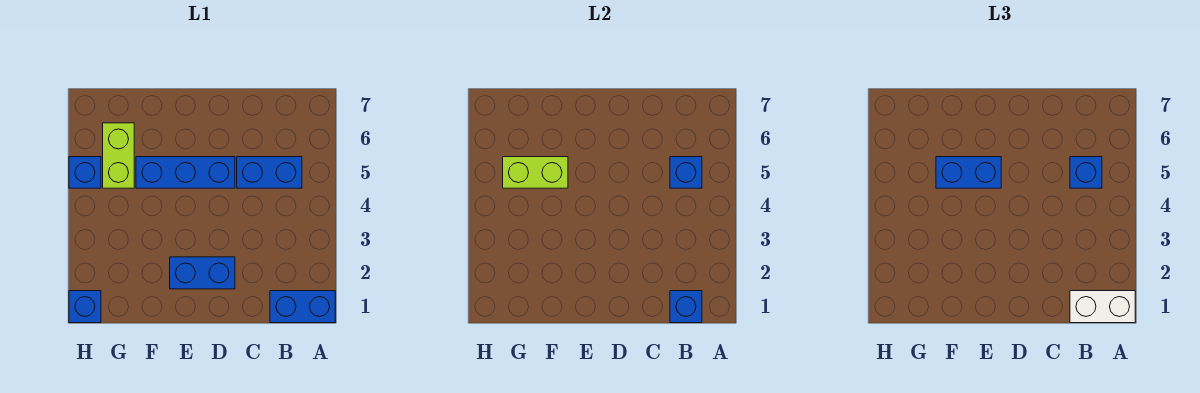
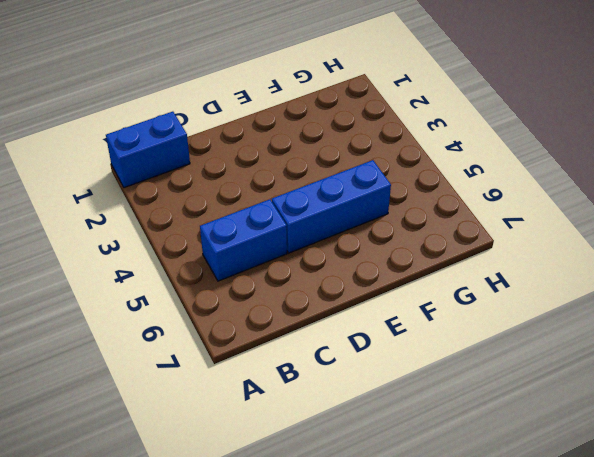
none -> blue brick D2:E2 level 1
none -> lime brick G5:G6 level 1
none -> blue brick H1 level 1

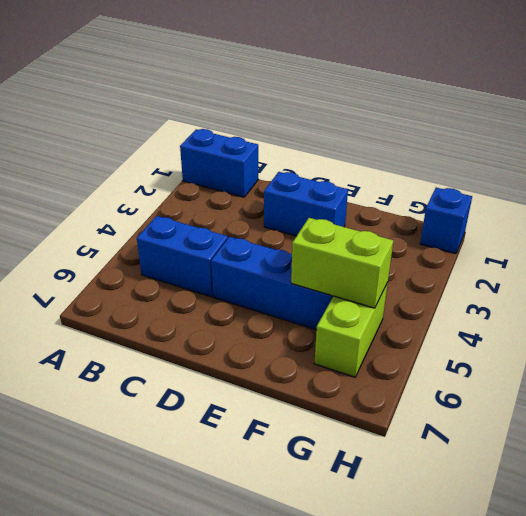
none -> blue brick H5 level 1
none -> blue brick B1 level 2
none -> blue brick B5 level 2

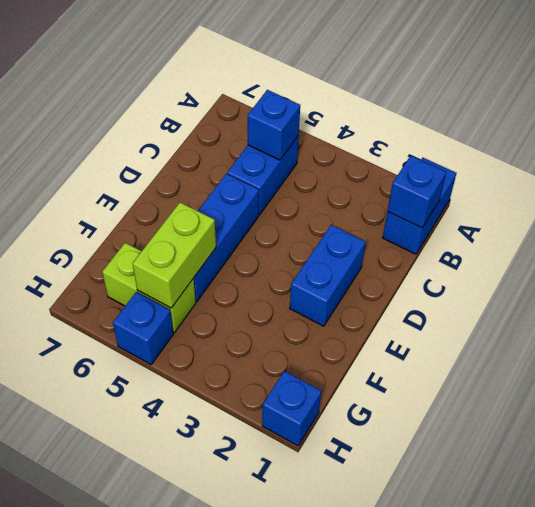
none -> white brick A1:B1 level 3
none -> blue brick B5 level 3
none -> blue brick E5:F5 level 3

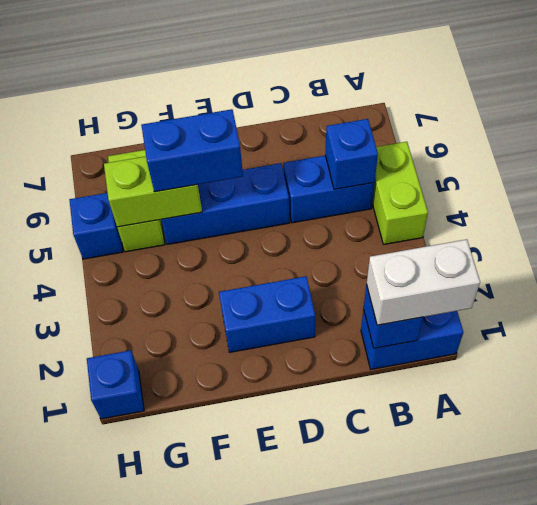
lime brick A4:A5 level 1 -> none
none -> blue brick B5 level 3

